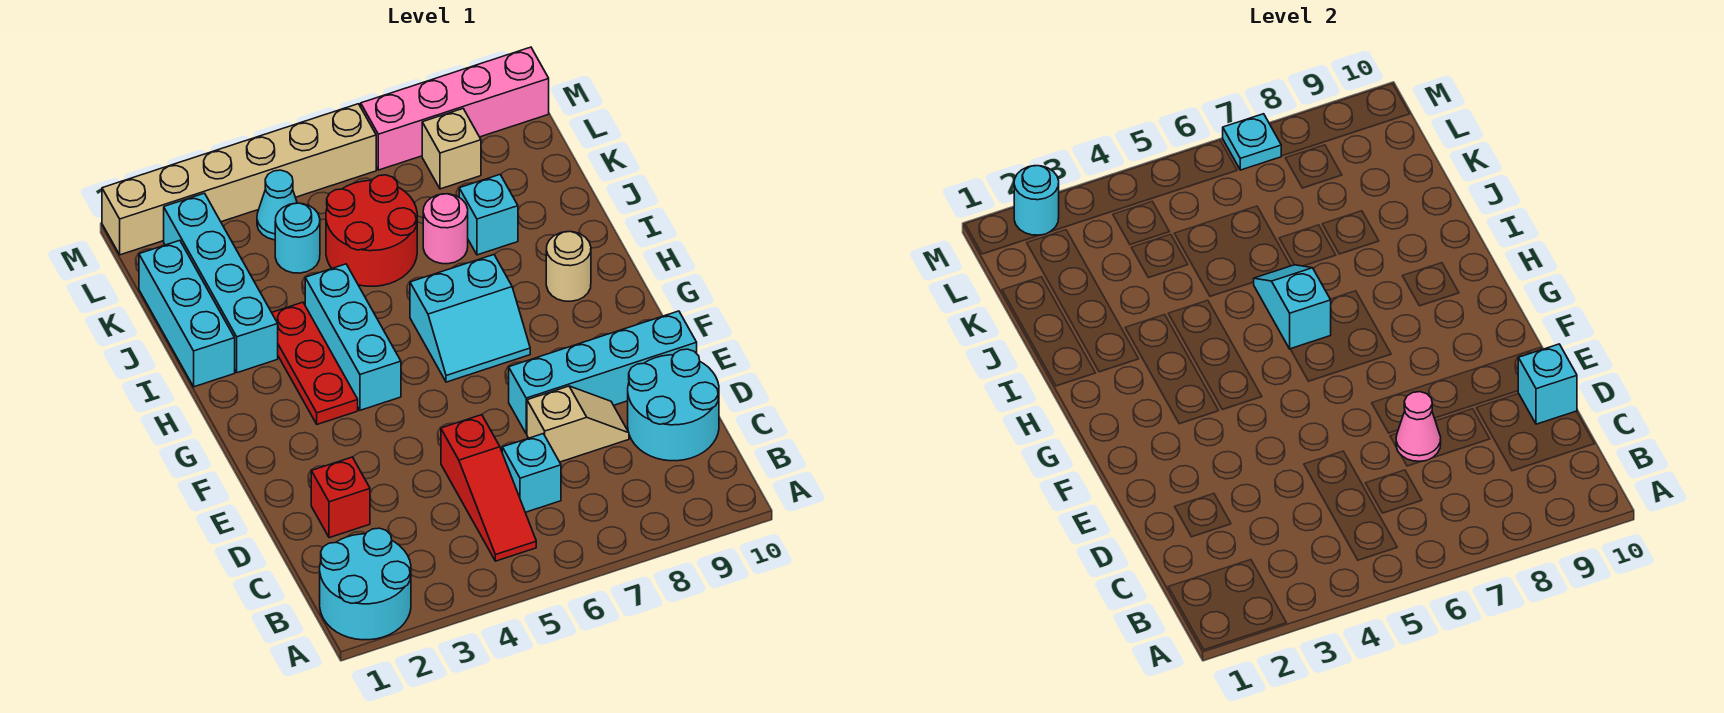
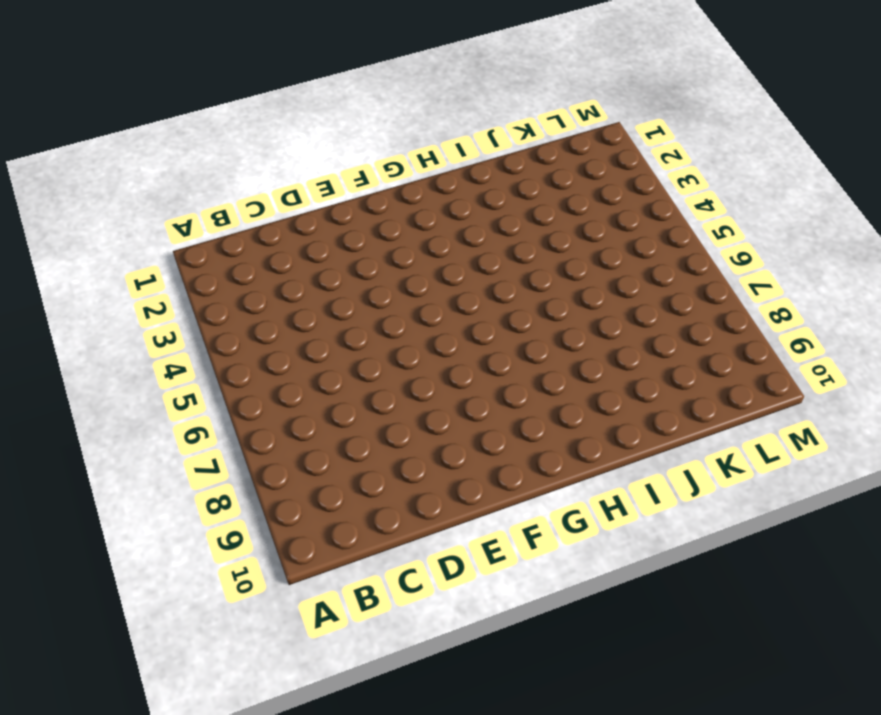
none -> cyan round brick A1:B2 level 1
none -> red slope B5:D5 level 1 top D
none -> cyan brick C6 level 1

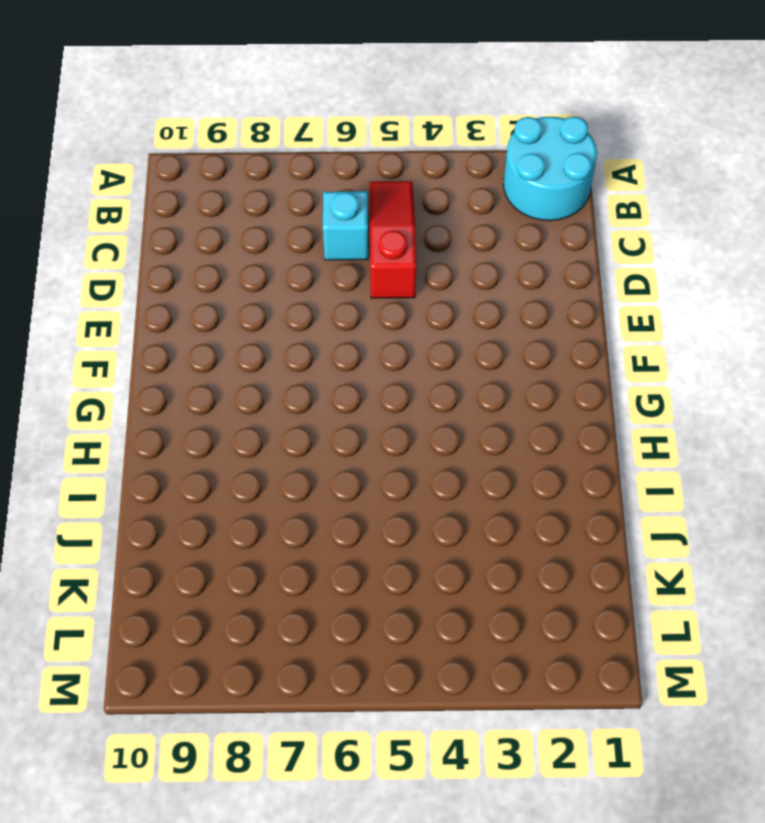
none -> cyan round brick C9:D10 level 1
none -> red brick D2 level 1
none -> tan slope D7:D8 level 1 top 7

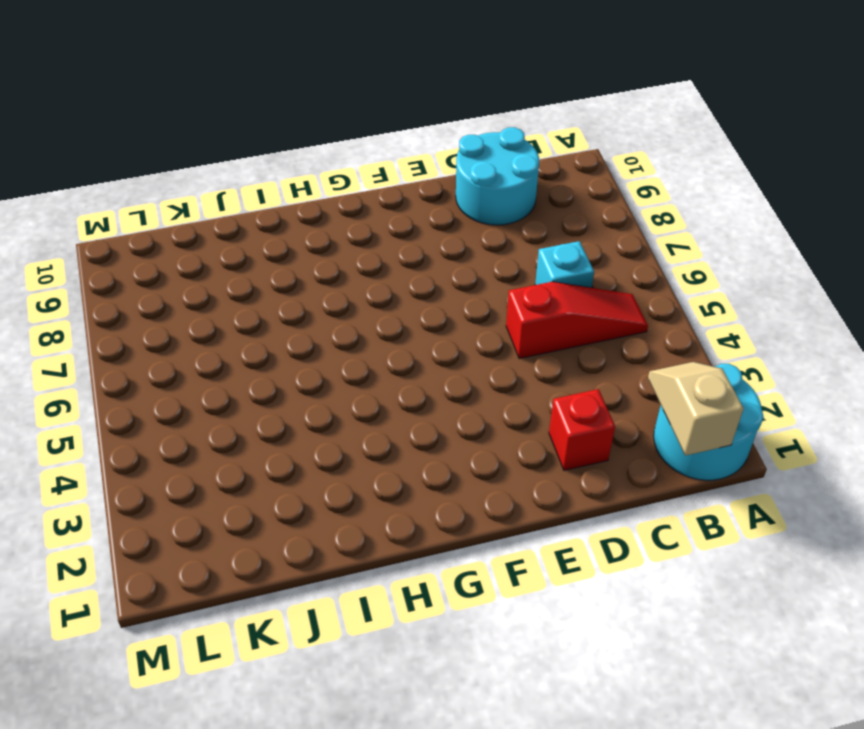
tan slope B1:B2 level 2 top 1 -> tan slope D7:D8 level 1 top 7
none -> cyan brick E7:E10 level 1
none -> red plate G3:I3 level 1
none -> cyan brick G4:I4 level 1

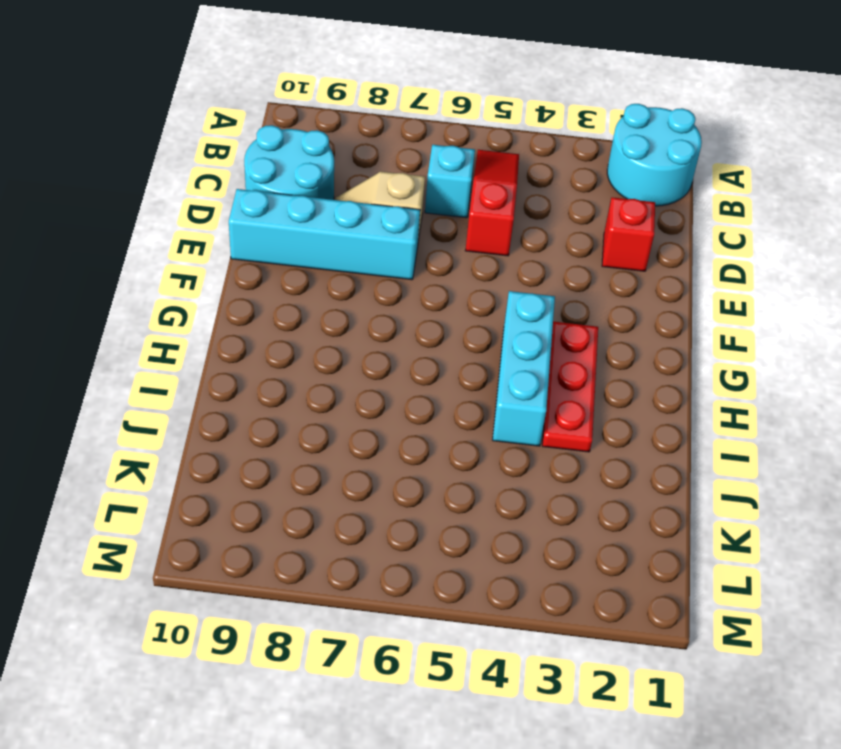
none -> cyan slope G6:H7 level 1 top H
none -> tan round brick H9 level 1
none -> cyan brick I1:K1 level 1

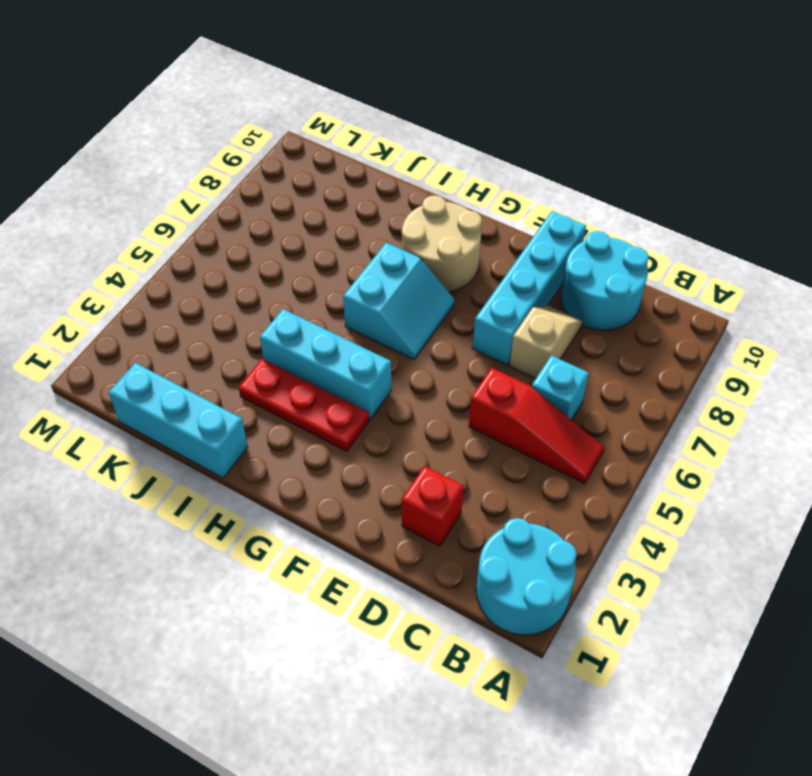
tan round brick G8:H9 level 1 -> tan round brick H9 level 1
none -> cyan brick I2:L2 level 1
none -> red round brick J5:K6 level 1
none -> pink round brick J7 level 1

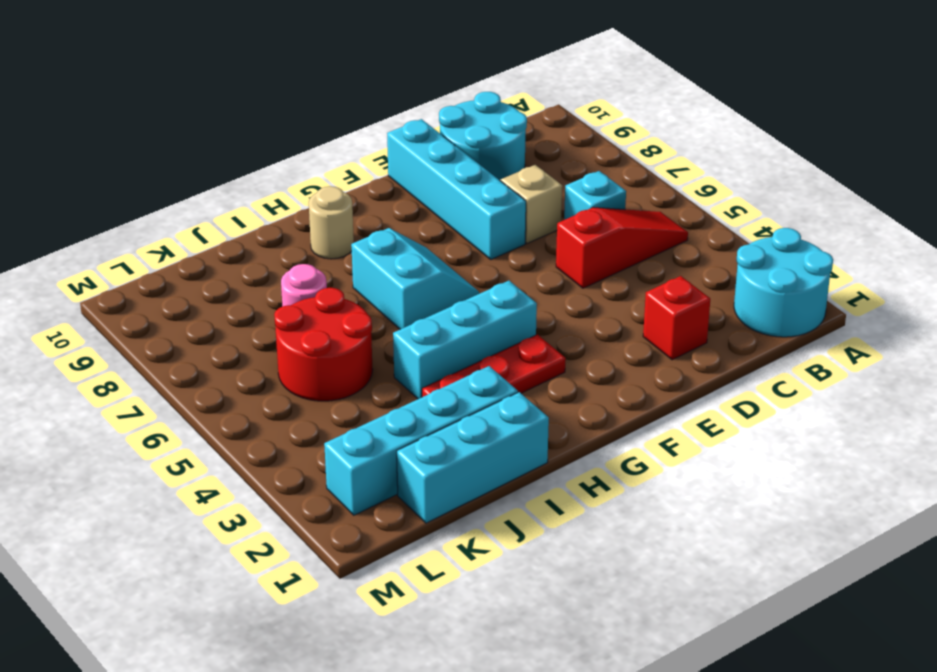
none -> cyan brick J8 level 1
none -> cyan round brick K4 level 1
none -> cyan cone L4 level 1

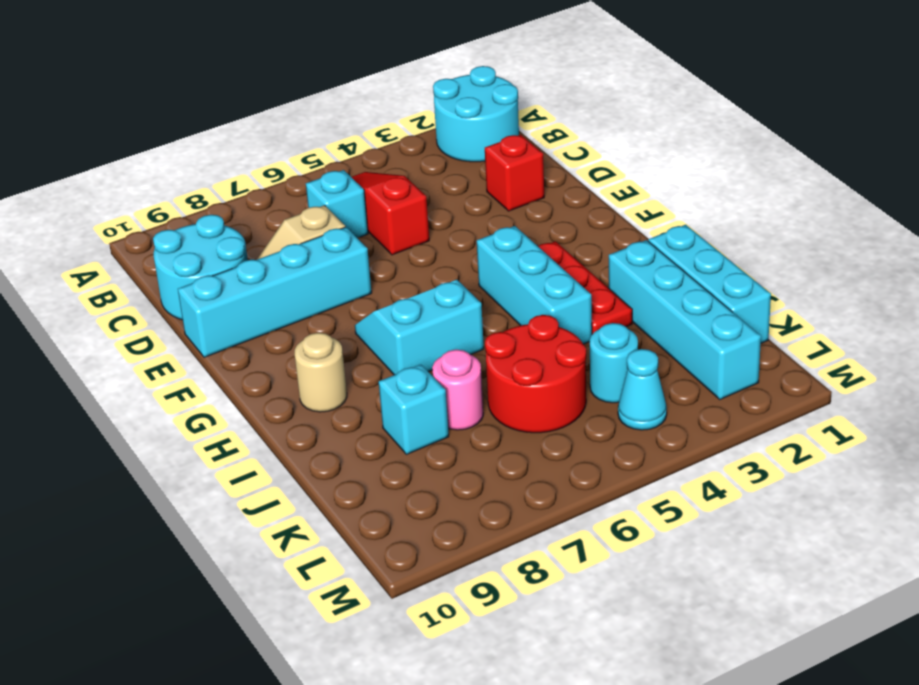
none -> tan brick L8 level 1
none -> tan brick M1:M6 level 1
none -> pink brick M7:M10 level 1

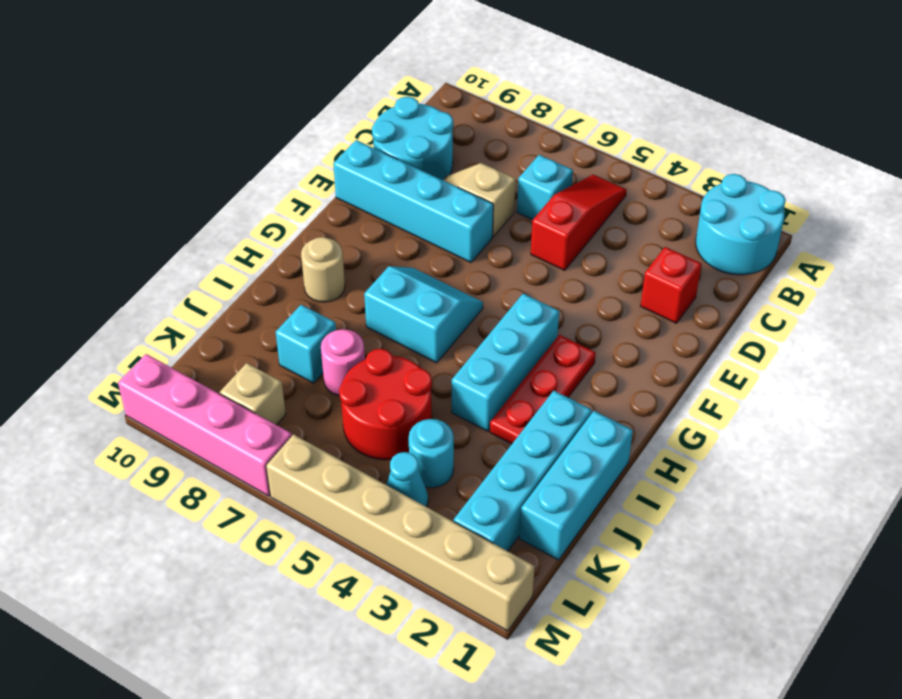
none -> pink cone D7 level 2
none -> cyan brick D10 level 2
none -> cyan slope H6:I6 level 2 top H

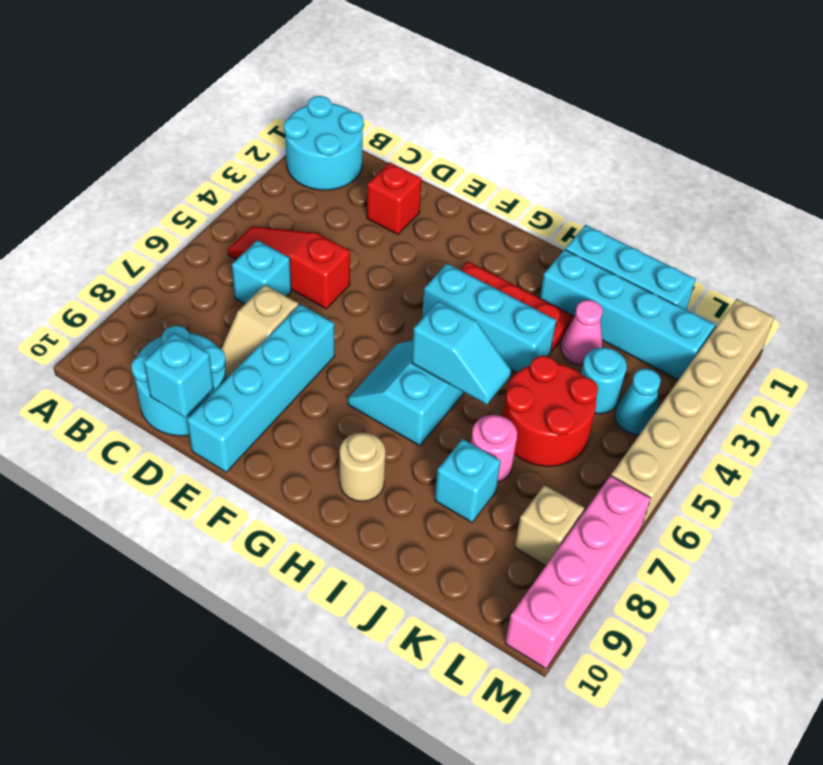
pink cone J3 level 1 -> pink cone D7 level 2
none -> cyan round brick M2 level 2
none -> cyan plate M7 level 2

